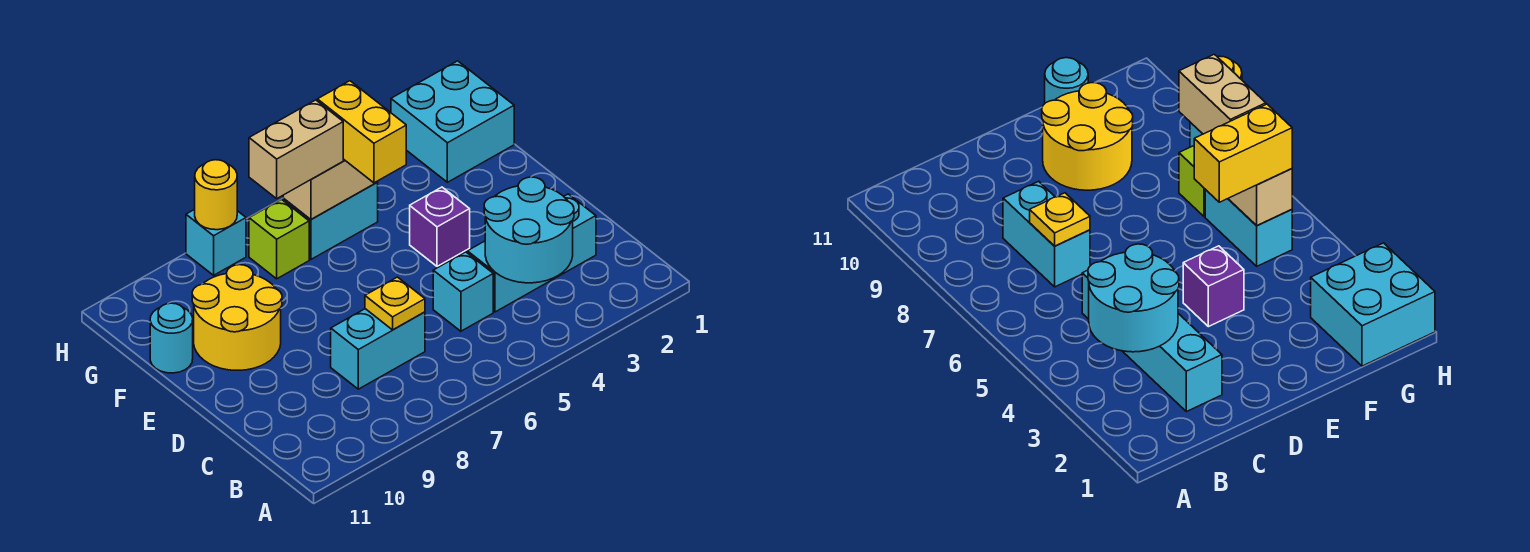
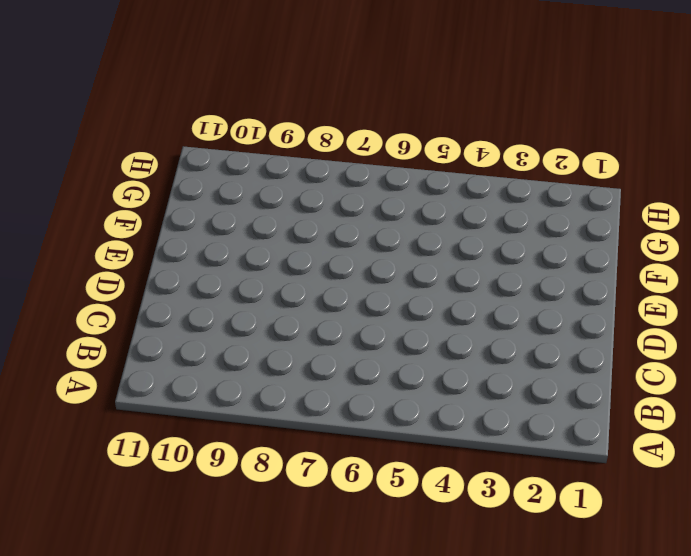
none -> cyan brick C2:C4 level 1
none -> cyan brick C5 level 1
none -> cyan brick C7:C8 level 1

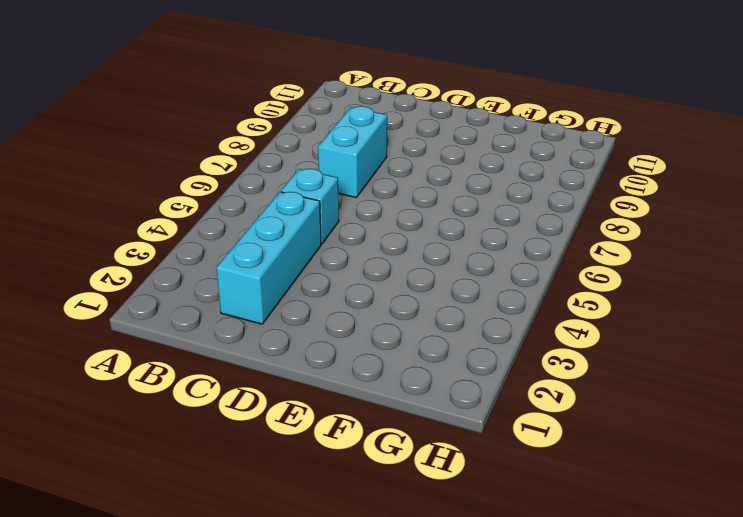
none -> purple brick E4 level 1
none -> yellow round brick E9:F10 level 1
none -> cyan round brick F11 level 1

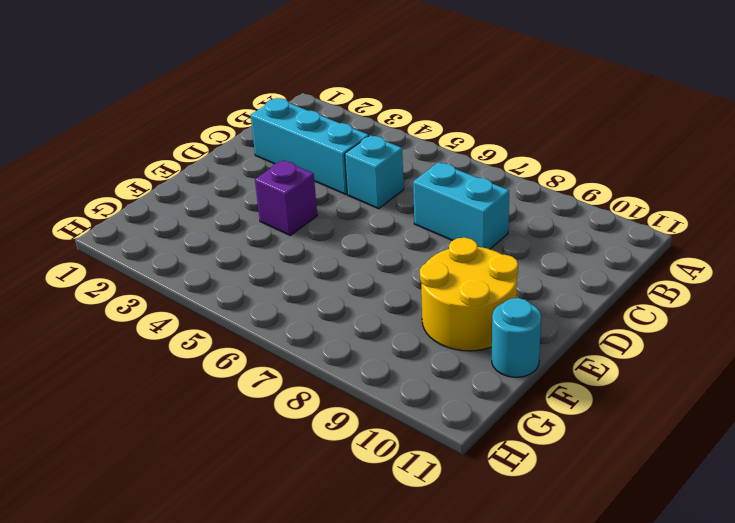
none -> cyan brick G1:H2 level 1
none -> cyan brick G5:G6 level 1
none -> lime brick G7 level 1

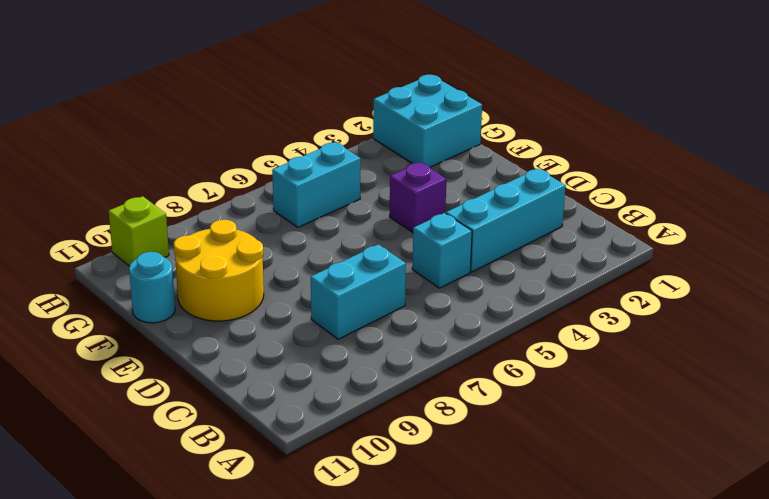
lime brick H10 level 1 -> lime brick G7 level 1
none -> cyan brick H8 level 1
none -> cyan round brick B3:C4 level 2
none -> yellow plate C7 level 2

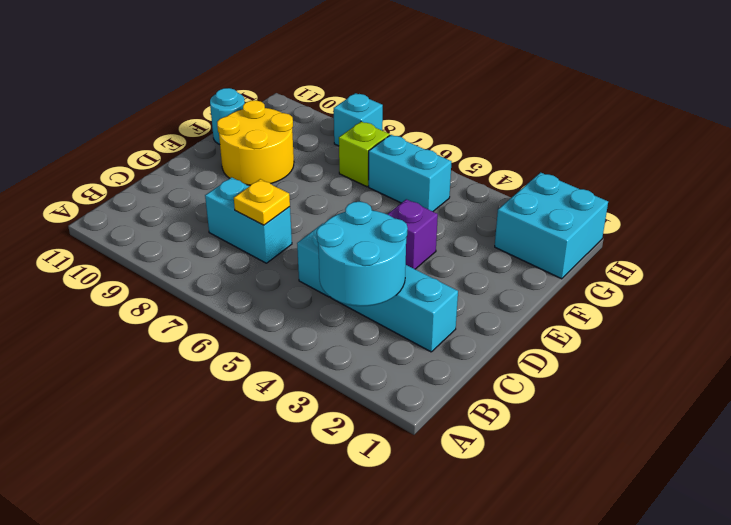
none -> tan brick G5:G6 level 2
none -> yellow round brick H8 level 2
none -> yellow brick F5:G5 level 3

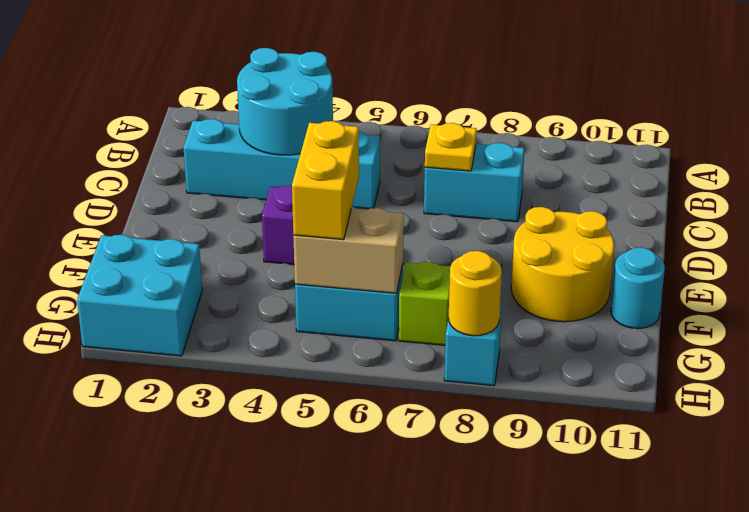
none -> tan brick G6:G7 level 3

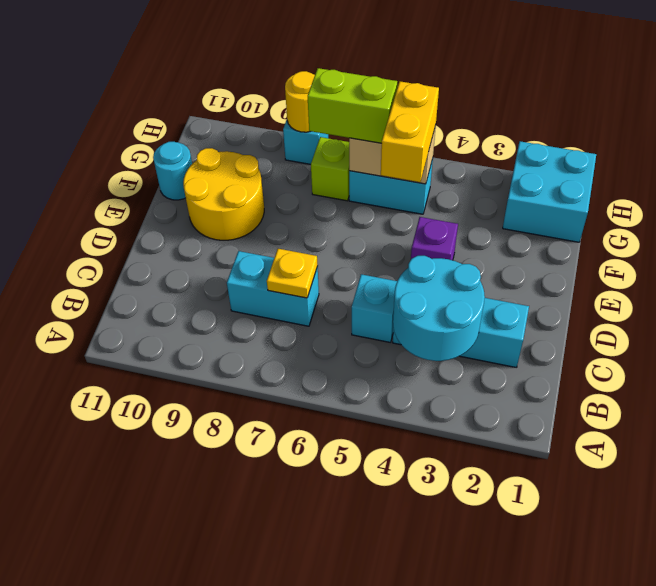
lime brick G6:G7 level 3 -> tan brick G6:G7 level 3

